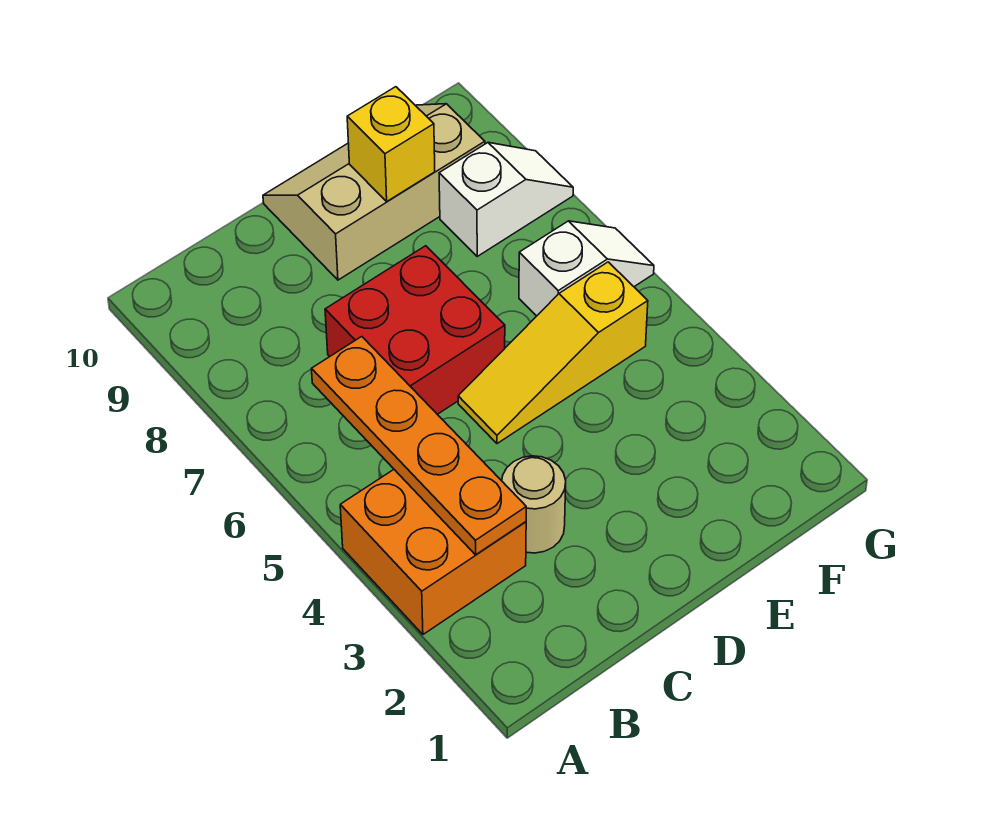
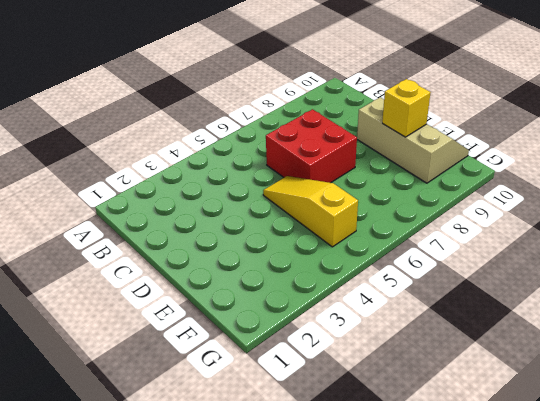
none -> orange brick A3:B4 level 1
none -> tan round brick C3 level 1

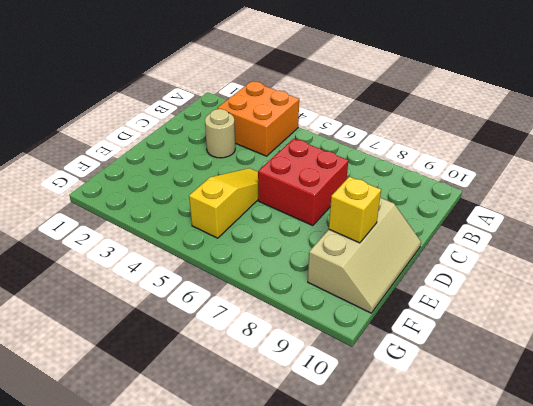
none -> white slope F6:G6 level 1 top F
none -> white slope F8:G8 level 1 top F

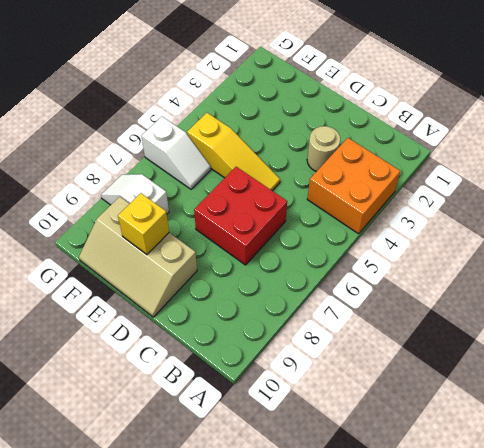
white slope F6:G6 level 1 top G -> white slope F6:G6 level 1 top F
none -> orange plate B3:B6 level 2

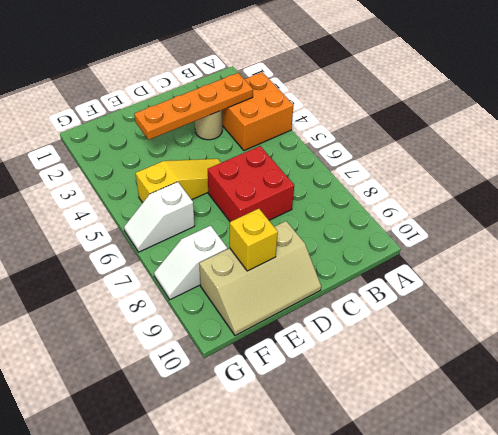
orange plate B3:E3 level 2 -> orange plate B3:B6 level 2

